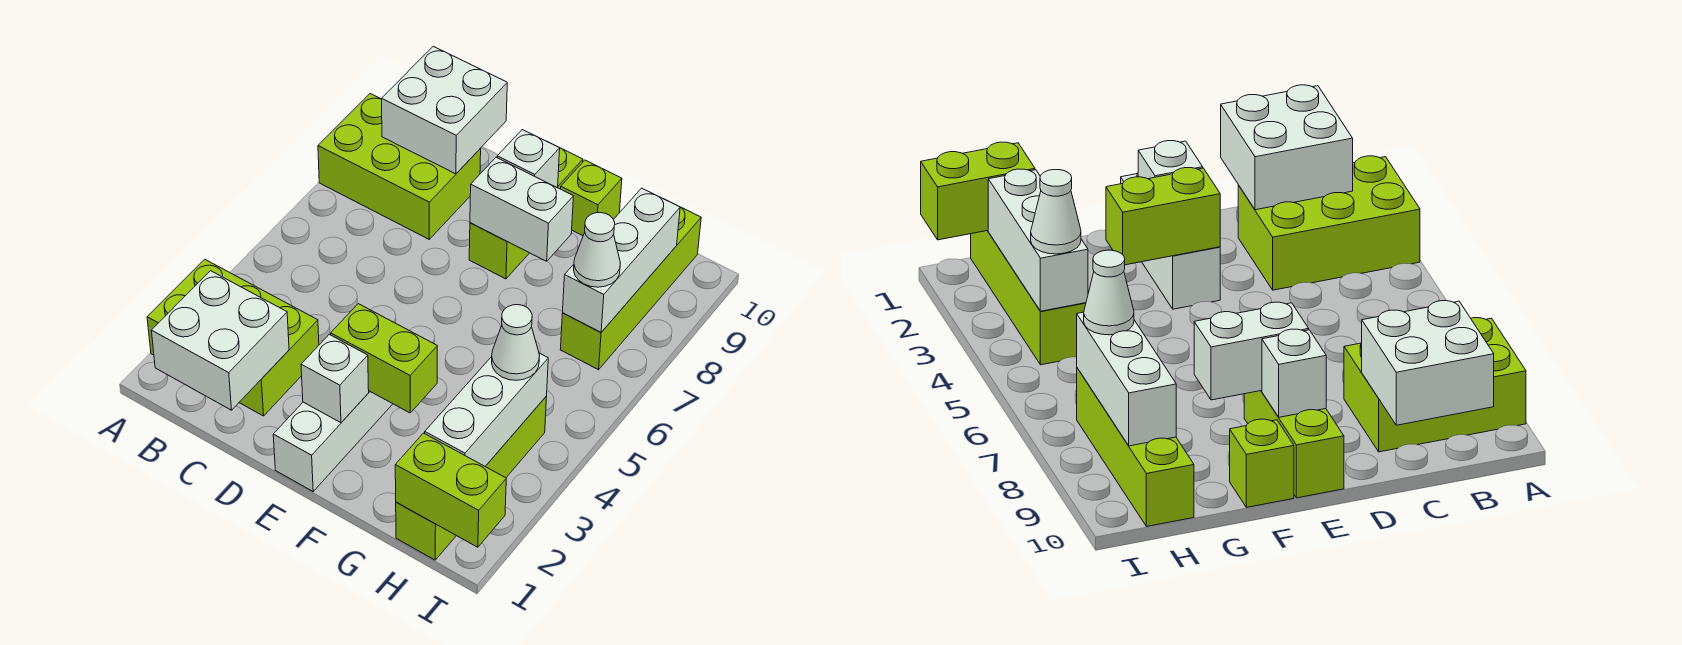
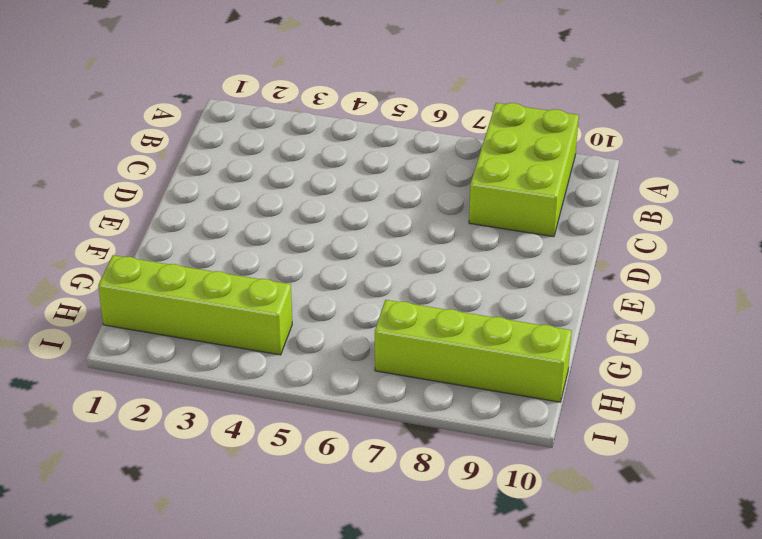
none -> lime brick A2:C3 level 1
none -> white brick E1:E3 level 1
none -> lime brick E8:E10 level 1

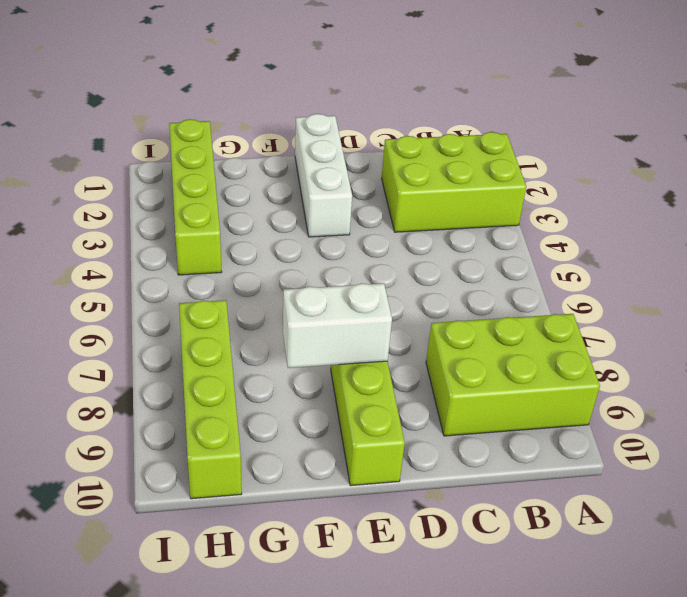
none -> lime brick F10 level 1
none -> white brick B1:C2 level 2
none -> white brick B9:C10 level 2

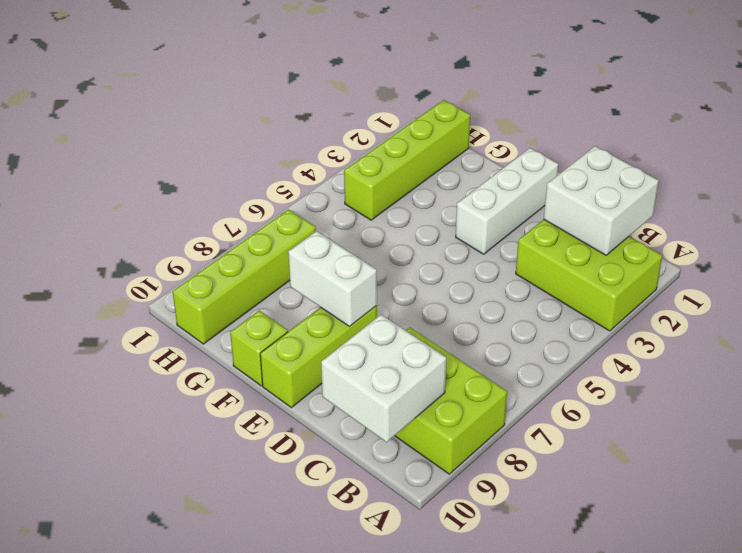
none -> white brick E2 level 2
none -> lime brick E3:F3 level 2
none -> white brick E9 level 2

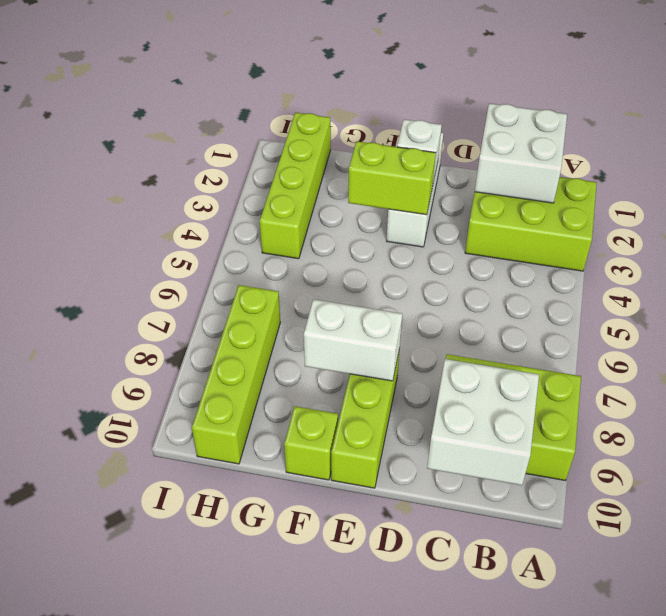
none -> white brick E9 level 2
none -> lime brick H1:I1 level 2
none -> white brick H2:H4 level 2

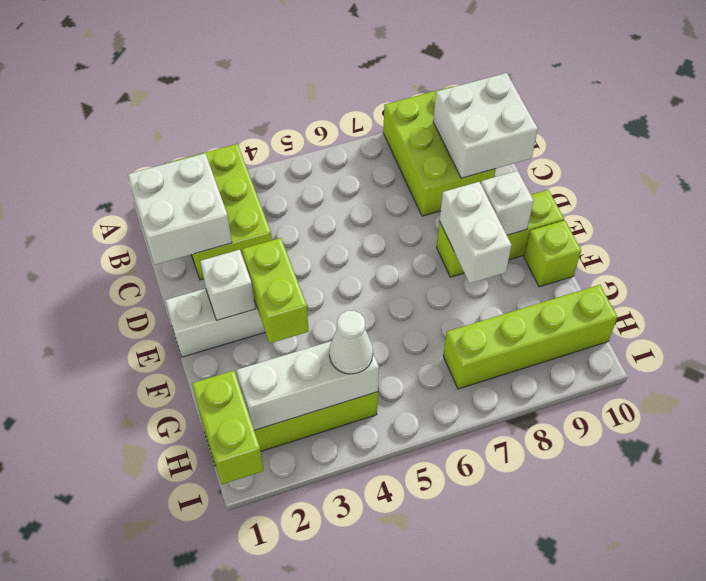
none -> white brick H7:H9 level 2
none -> white cone H7 level 3

